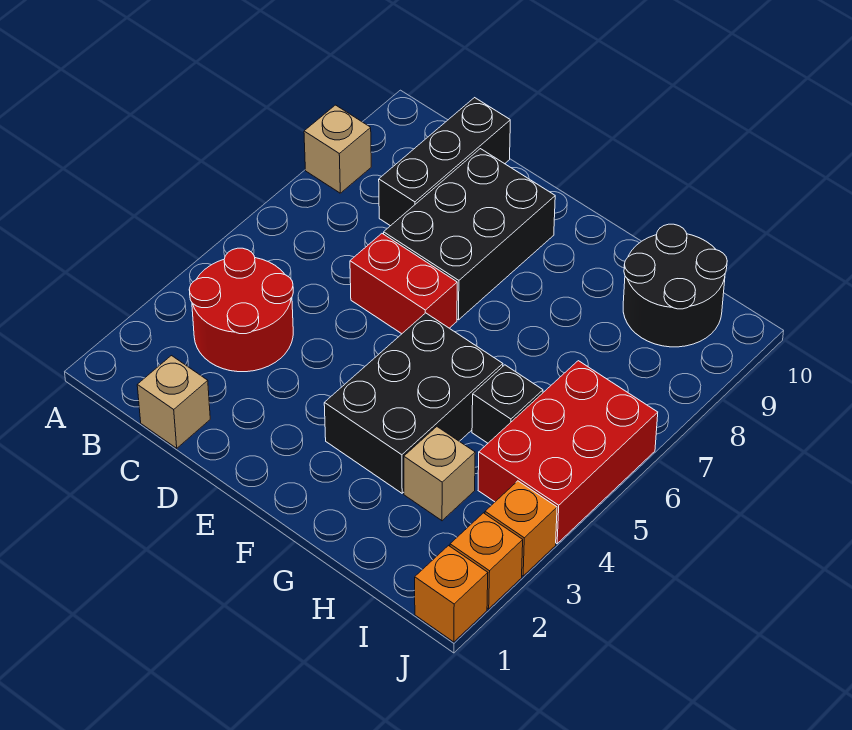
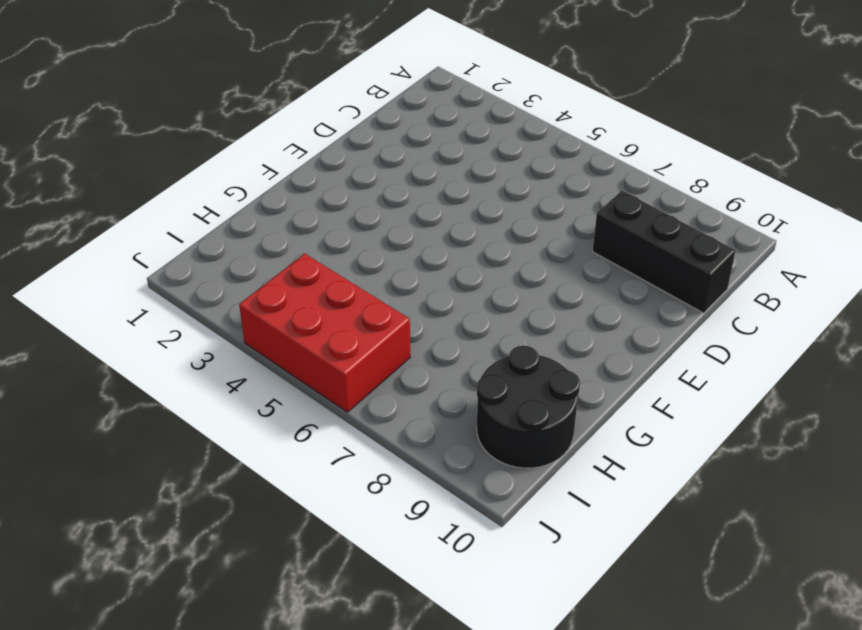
none -> tan brick A8 level 1
none -> red round brick B3:C4 level 1
none -> tan brick C1 level 1

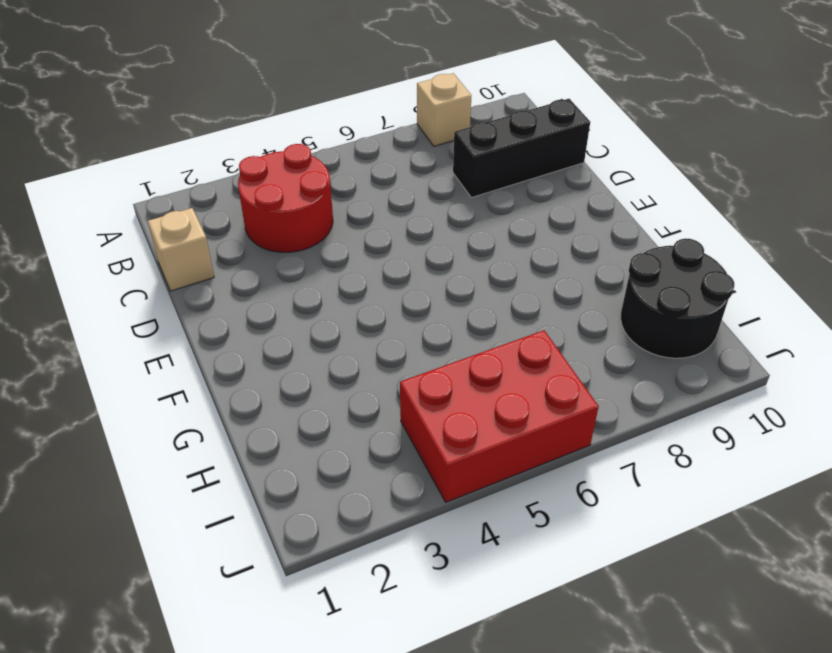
none -> red brick D6:E6 level 1
none -> black brick D7:E9 level 1
none -> black brick F3:G5 level 1

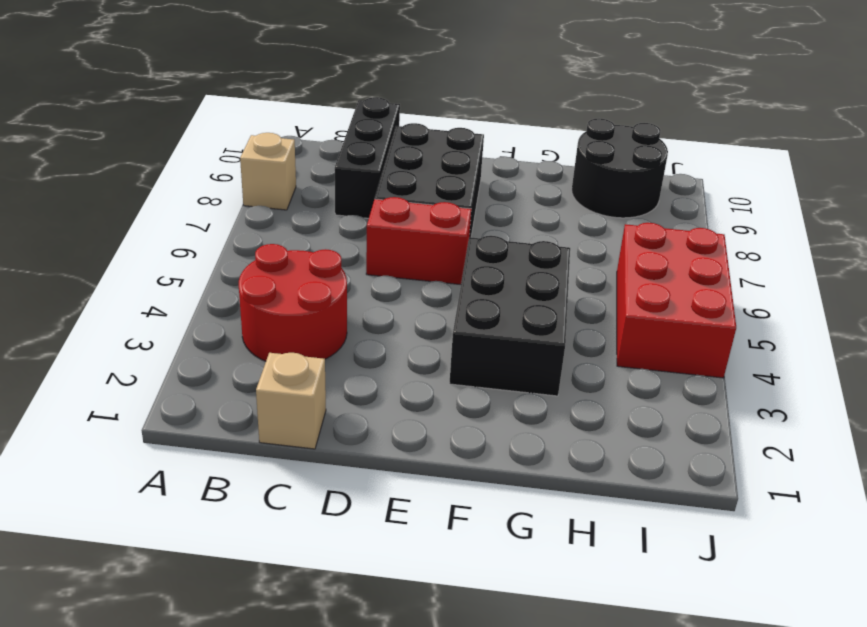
none -> tan brick H3 level 1
none -> black brick H5 level 1
none -> orange brick J1 level 1

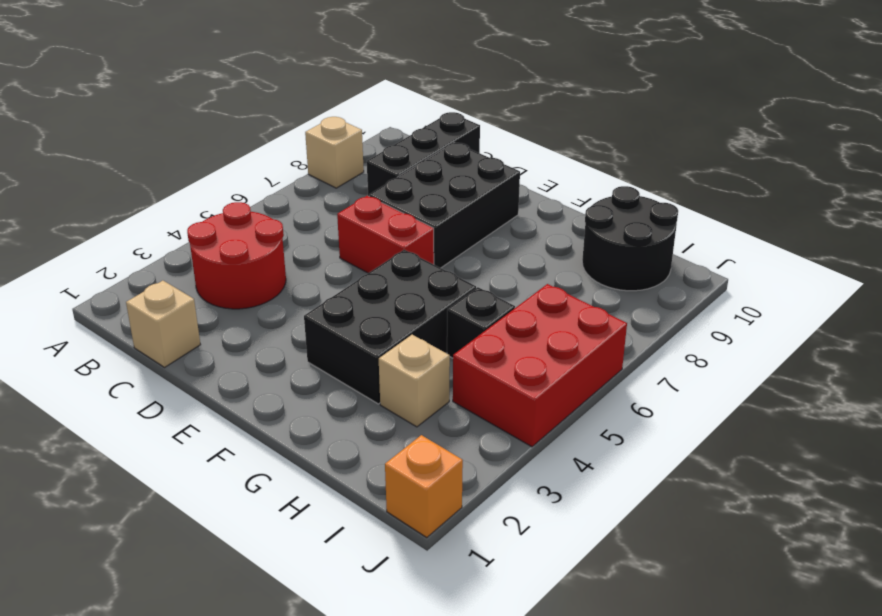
none -> orange brick J2 level 1
none -> orange brick J3 level 1

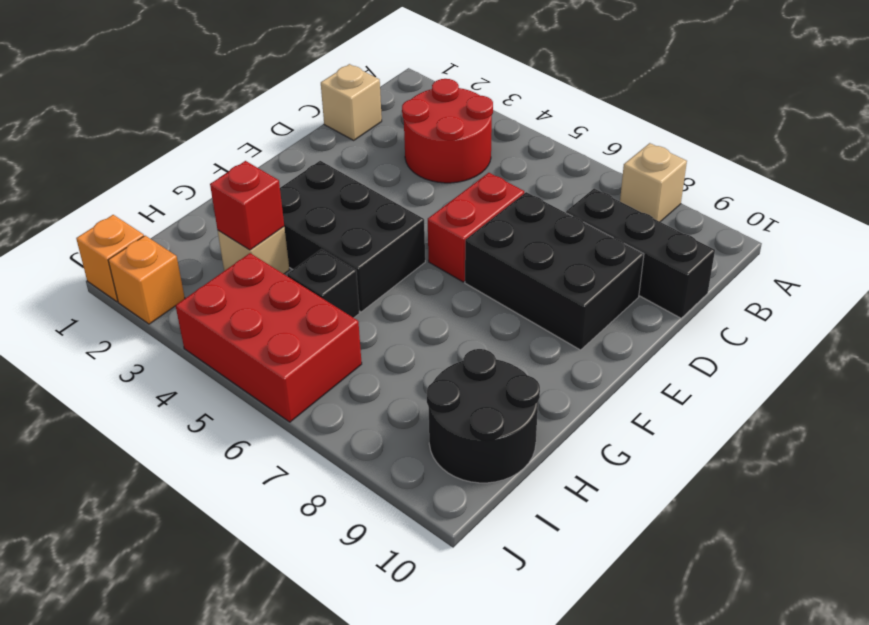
red brick H3 level 2 -> none
none -> orange brick J3 level 1

